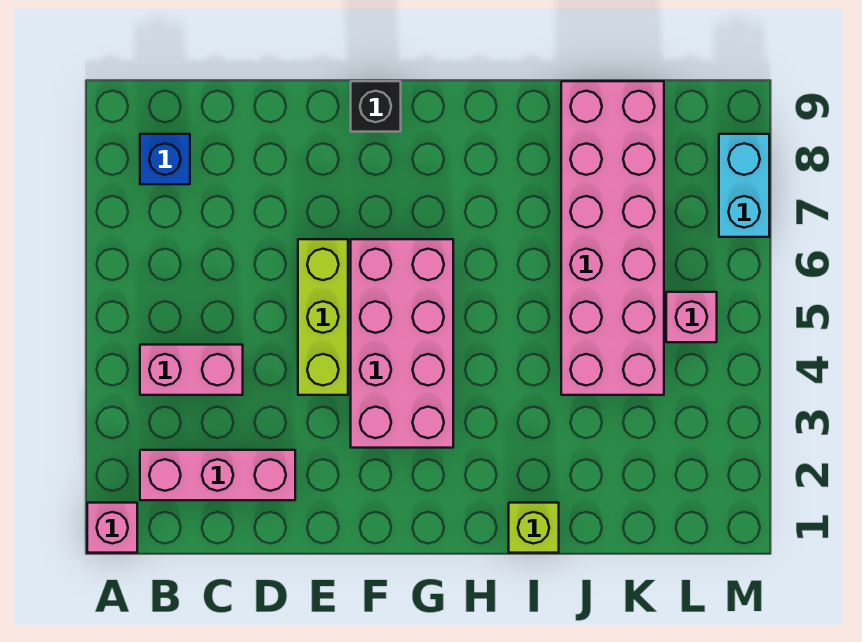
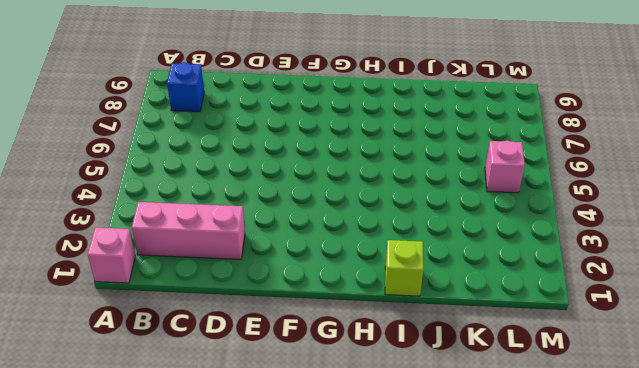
none -> pink brick B4:C4 level 1
none -> lime brick E4:E6 level 1

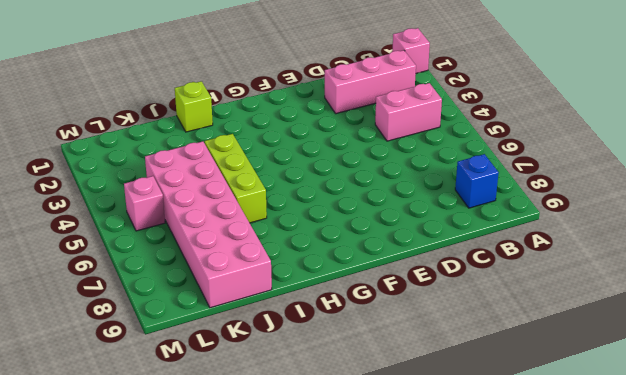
lime brick I4:I6 level 1 -> lime brick E4:E6 level 1
none -> pink brick F3:G6 level 1
none -> black brick F9 level 1

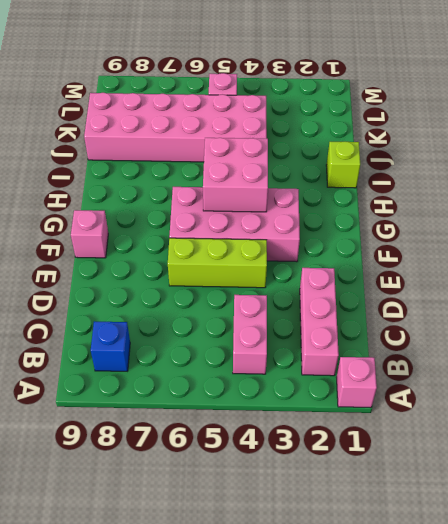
pink brick F9 level 1 -> black brick F9 level 1
pink brick G4:H5 level 2 -> none
none -> cyan brick M7:M8 level 1

